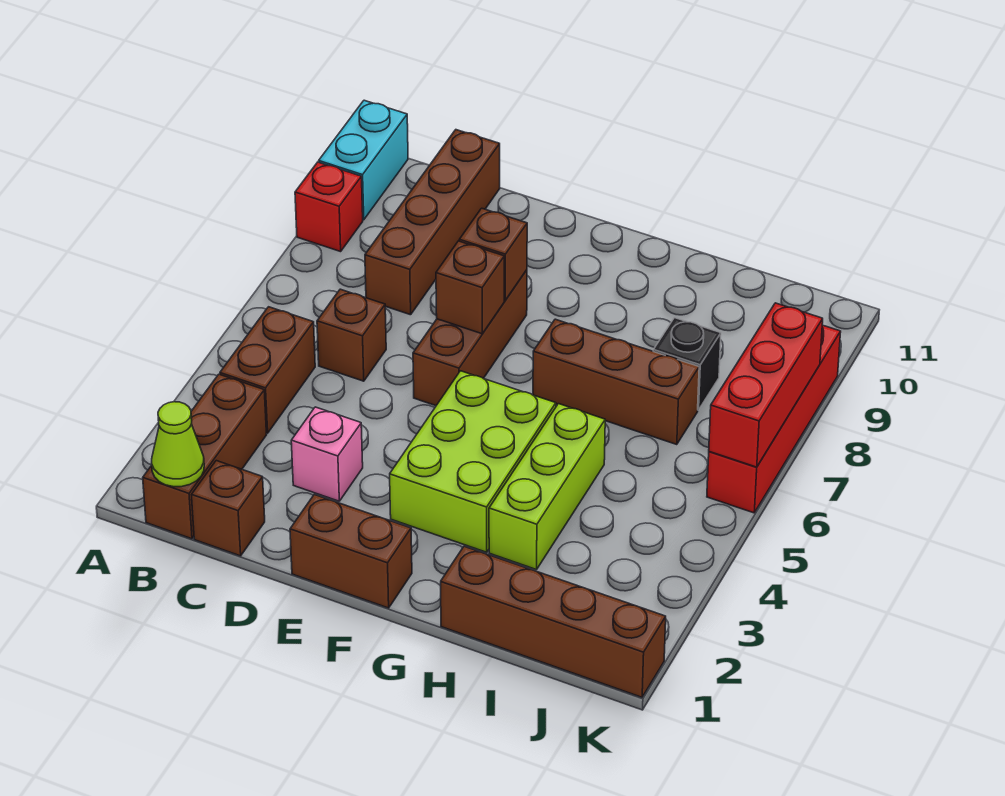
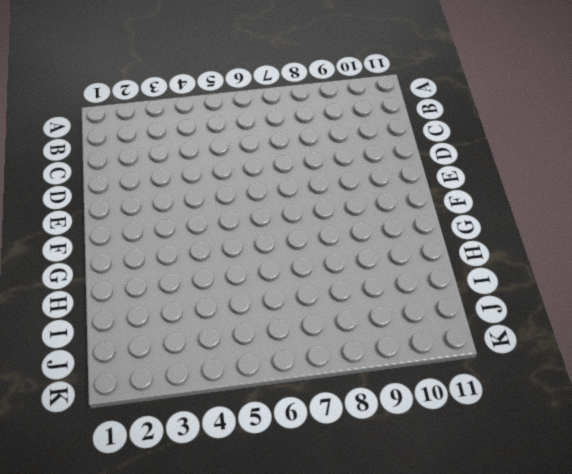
none -> red brick A9 level 1
none -> cyan brick A10:A11 level 1
none -> brown brick B1:B3 level 1

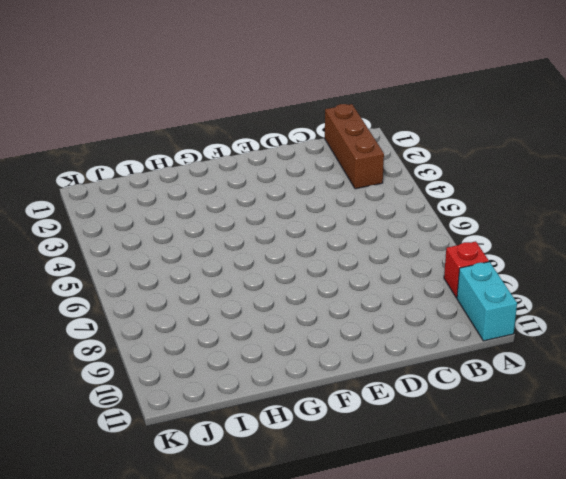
none -> brown brick B4:B5 level 1
none -> brown brick C1 level 1
none -> brown brick C6 level 1

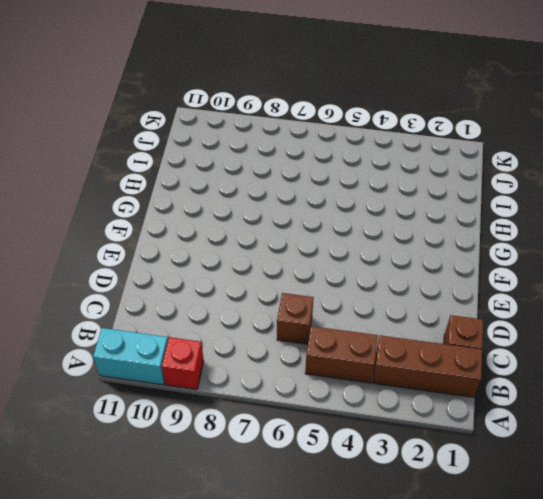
none -> brown brick C8:C11 level 1
none -> pink brick D3 level 1
none -> brown brick E1:F1 level 1

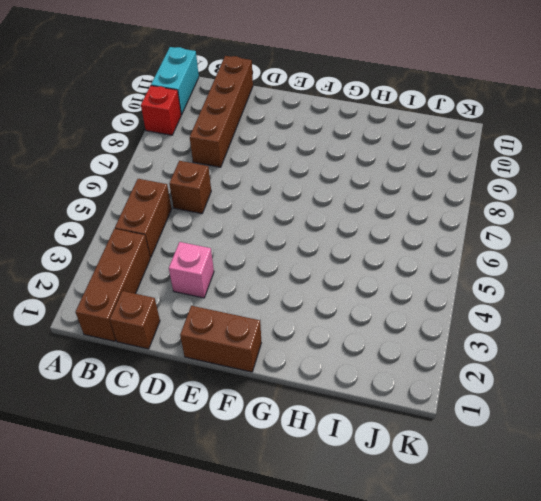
none -> brown brick E6:E8 level 1
none -> lime brick F3:G5 level 1
none -> brown brick G7:I7 level 1

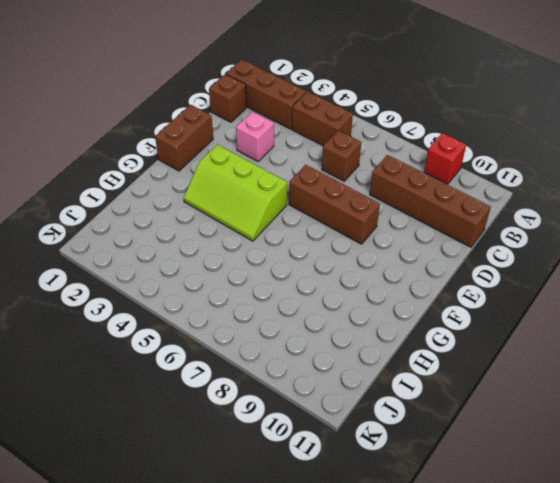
lime slope F3:G5 level 1 top F -> lime brick F3:G5 level 1
none -> cyan brick A10:A11 level 1
none -> brown brick G7:I7 level 1
none -> brown brick H1:K1 level 1

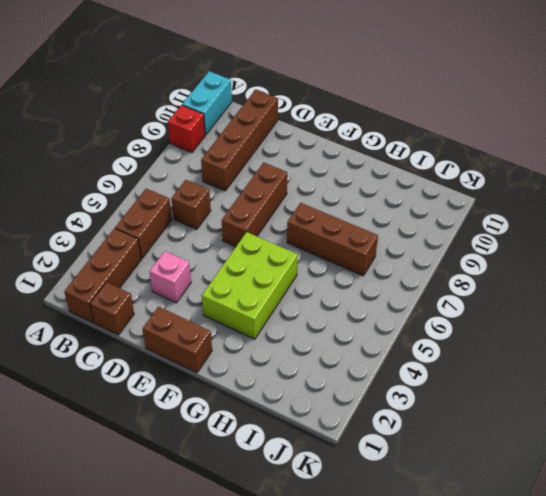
none -> brown brick H1:K1 level 1
none -> lime brick H3:H5 level 1
none -> black brick I8 level 1

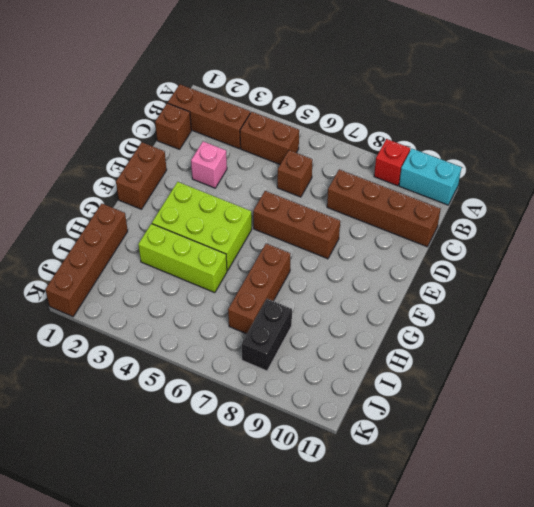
black brick I8:J8 level 1 -> black brick I8 level 1
none -> red brick K6:K9 level 1
none -> lime cone B1 level 2
none -> brown brick E7 level 2

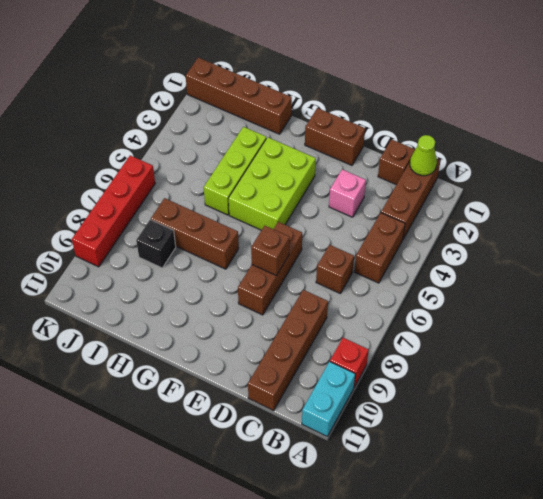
none -> brown brick E8 level 2
none -> red brick K6:K8 level 2

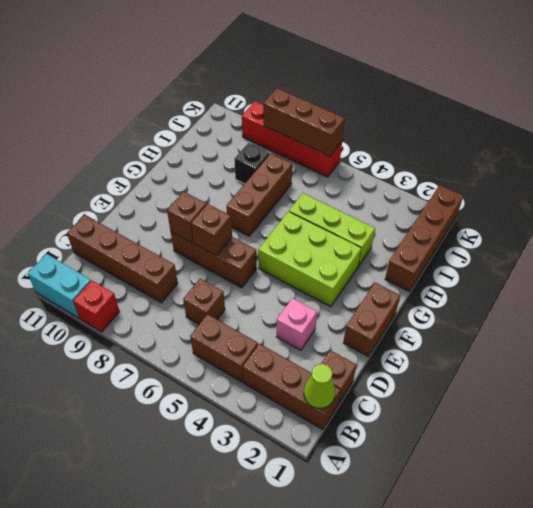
brown brick K6:K8 level 2 -> red brick K6:K8 level 2

